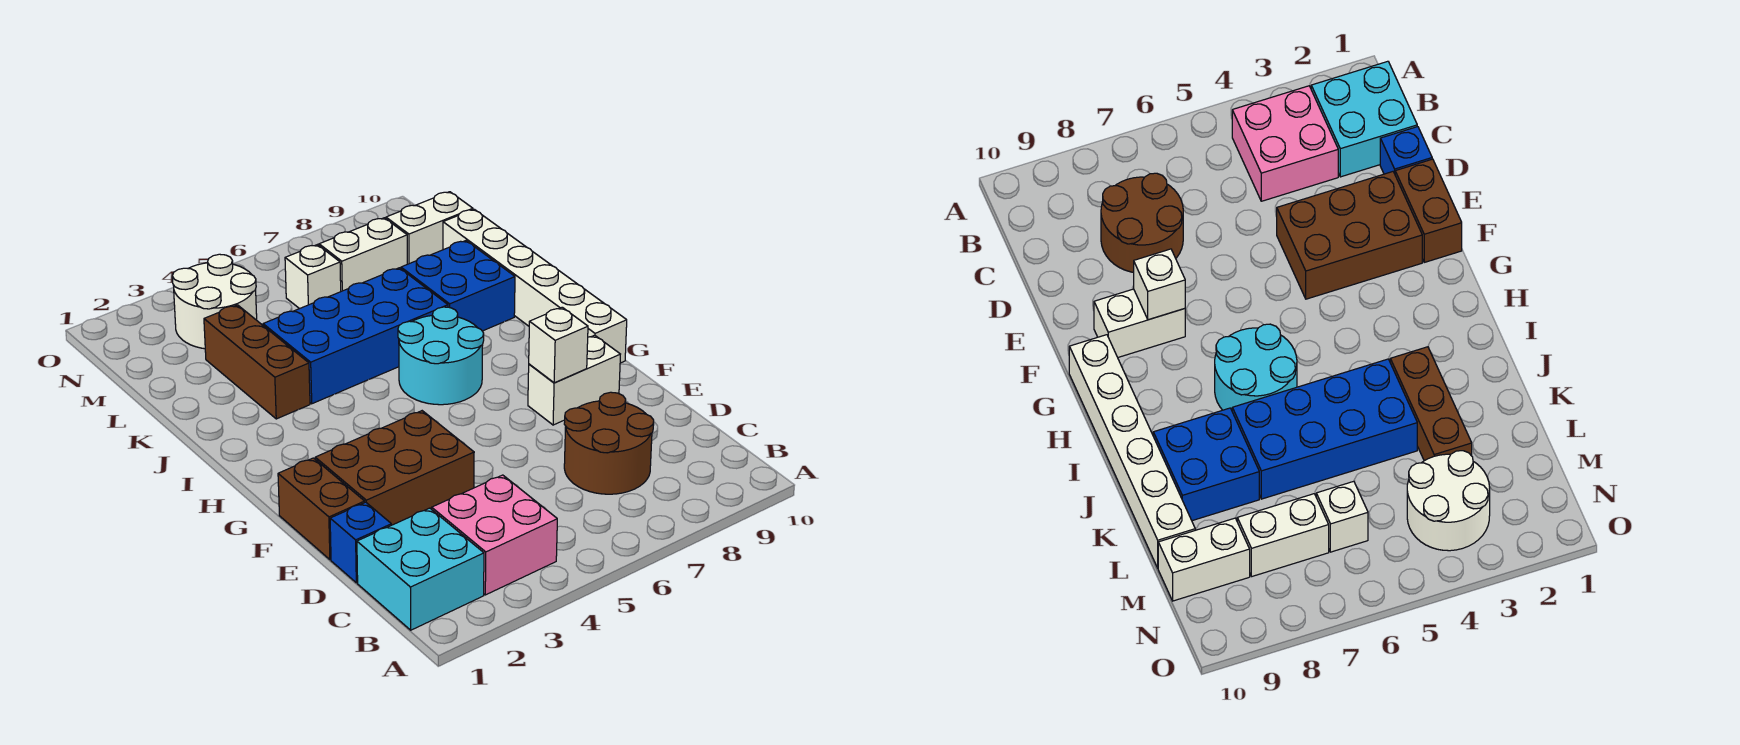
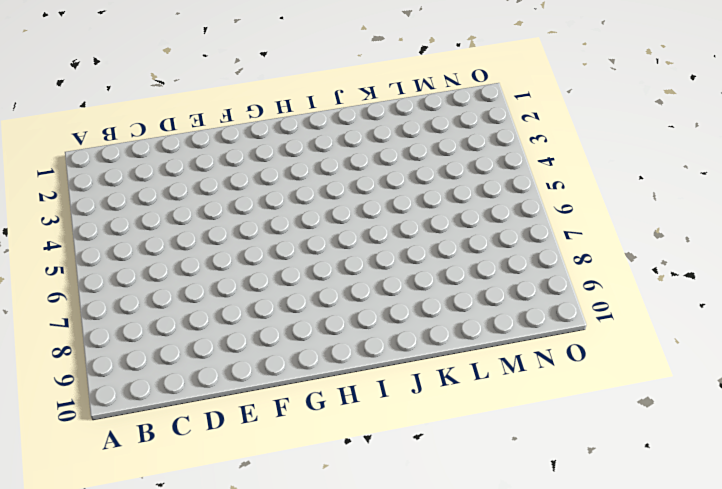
none -> cyan brick B1:C2 level 1
none -> pink brick B3:C4 level 1
none -> brown round brick C7:D8 level 1

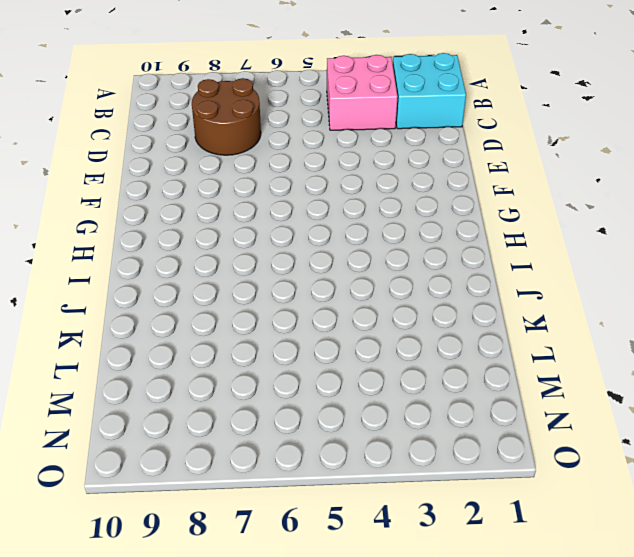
none -> blue brick D1 level 1
none -> brown brick E1:F1 level 1
none -> brown brick E2:F4 level 1

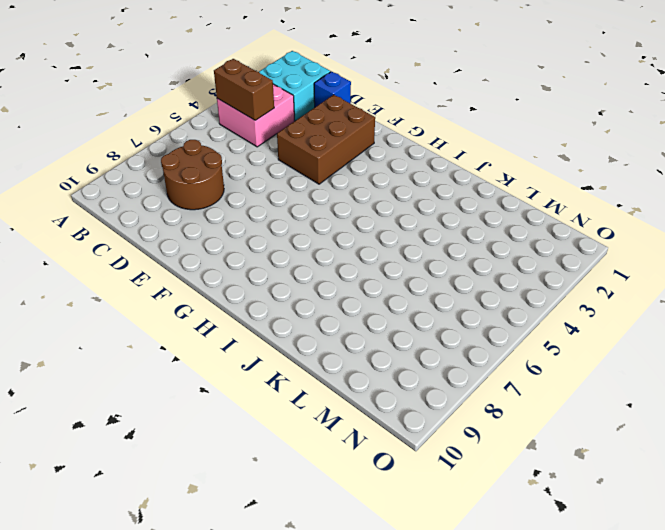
brown brick B4:C4 level 2 -> brown brick E1:F1 level 1
none -> white brick F8:F9 level 1
none -> white brick G10:L10 level 1
none -> cyan round brick H6:I7 level 1

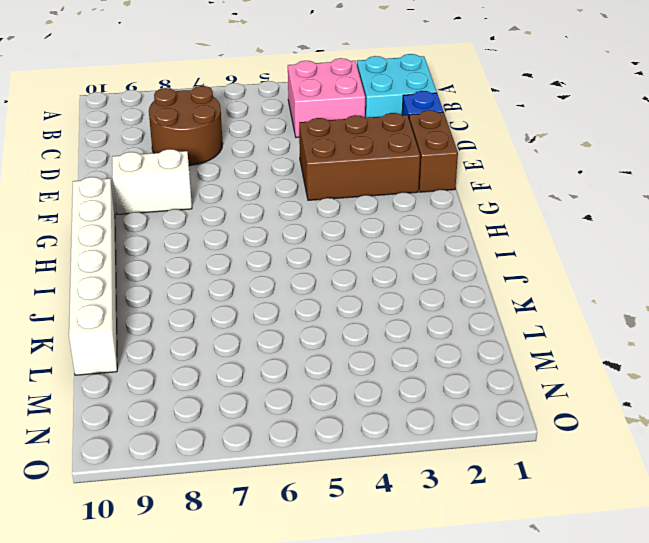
none -> cyan round brick H6:I7 level 1
none -> brown brick J3:L3 level 1
none -> blue brick J4:K7 level 1

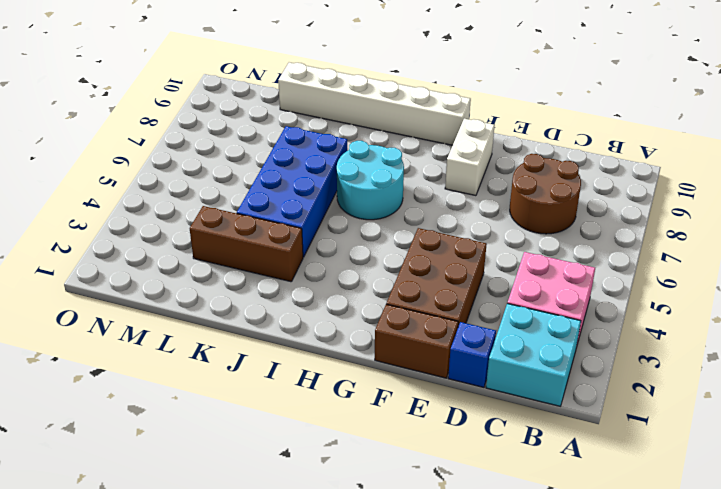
none -> blue brick J8:K9 level 1
none -> white round brick M3:N4 level 1
none -> white brick M6 level 1

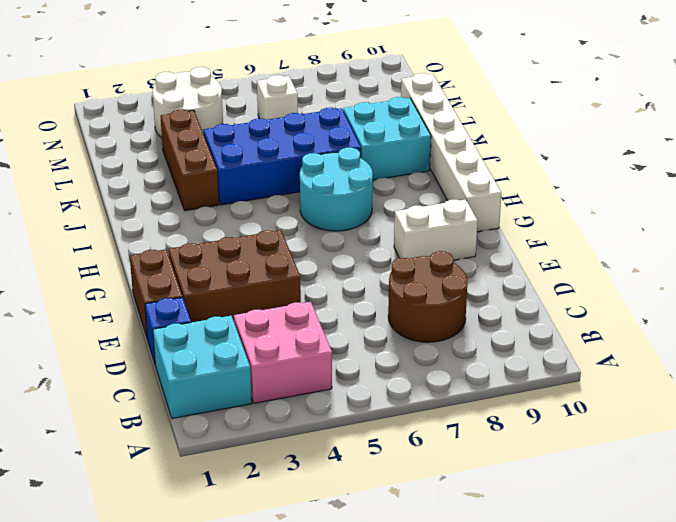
cyan brick J8:K9 level 1 -> blue brick J8:K9 level 1
none -> white brick M7:M8 level 1
none -> white brick M9:M10 level 1
none -> white brick F8 level 2

